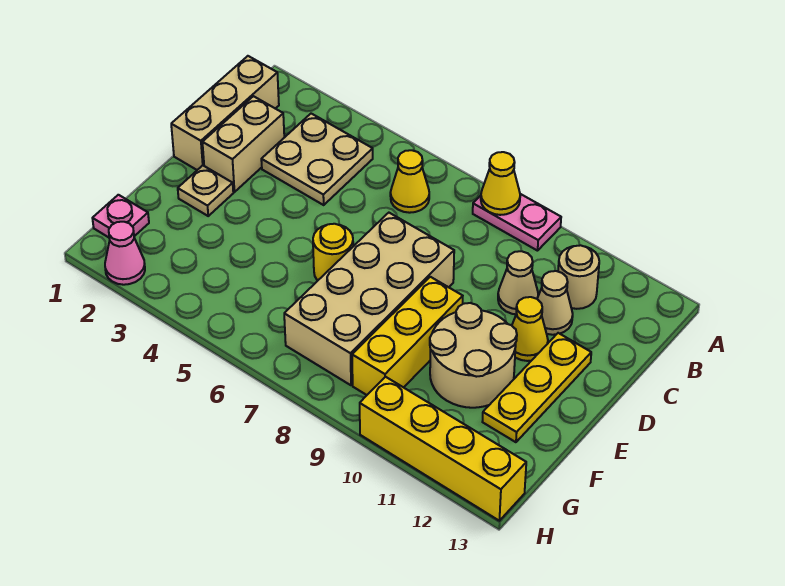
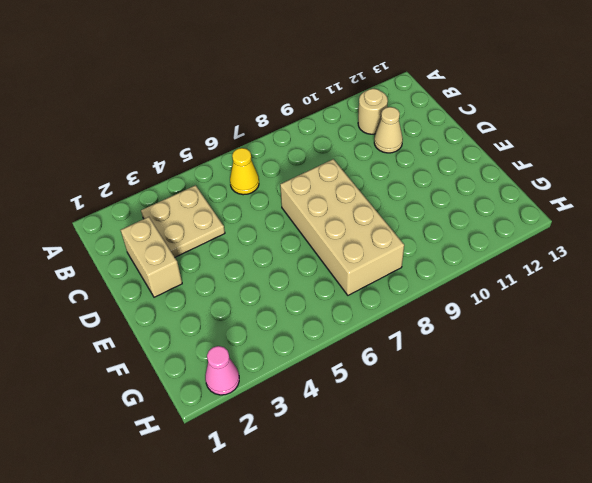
none -> pink plate A8:A9 level 1
none -> tan brick B1:D1 level 1
none -> tan cone C10 level 1

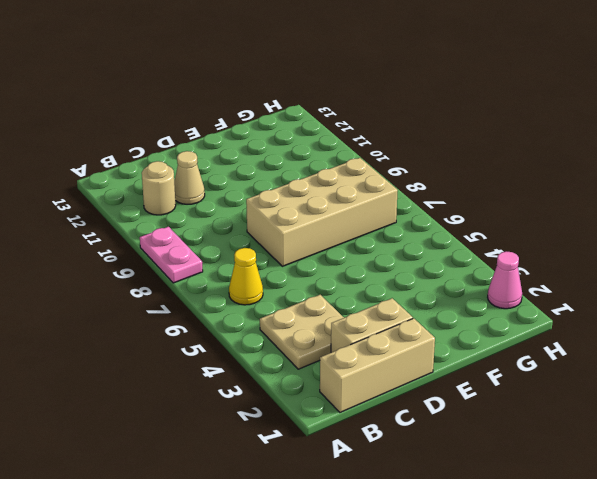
none -> tan cone C10 level 1
none -> yellow cone D11 level 1
none -> yellow plate D12:F12 level 1

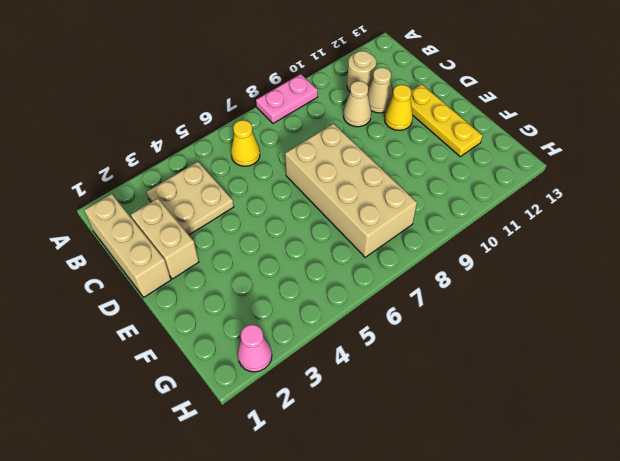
none -> tan plate E2 level 1
none -> yellow round brick E6 level 1
none -> yellow brick E9:G9 level 1

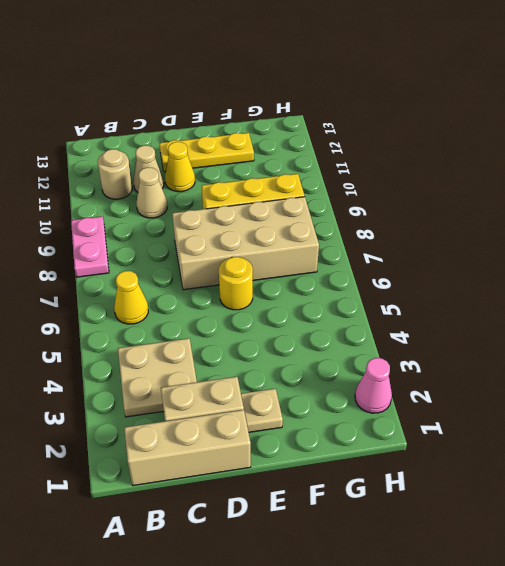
none -> tan round brick E10:F11 level 1
none -> pink plate G1 level 1
none -> yellow brick H10:H13 level 1

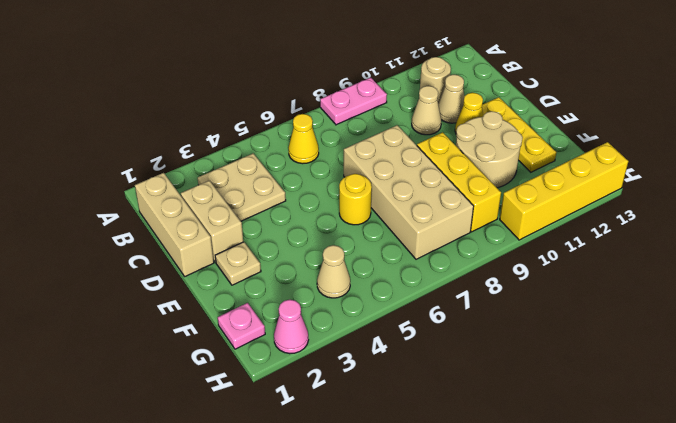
tan cone G4 level 1 -> none
none -> yellow cone A8 level 2

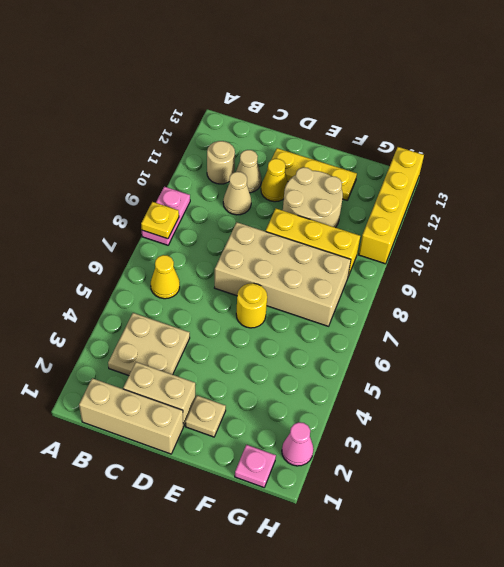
yellow plate A8 level 2 -> yellow cone A8 level 2

